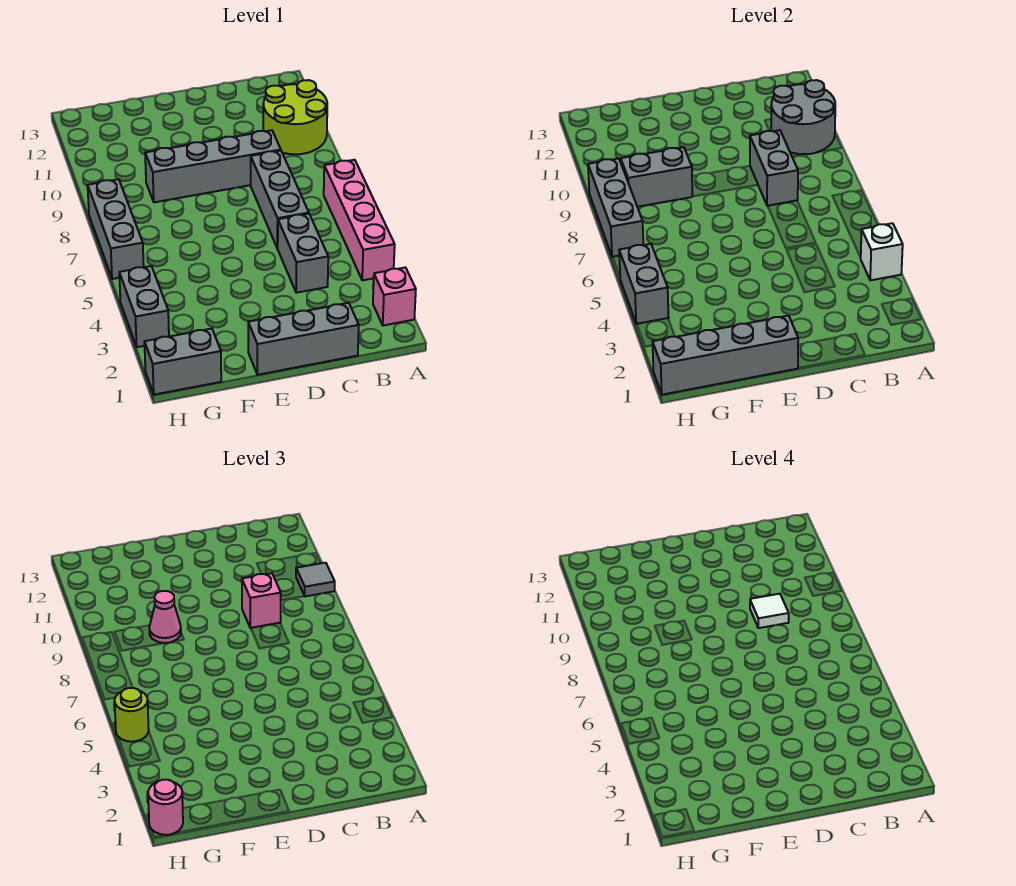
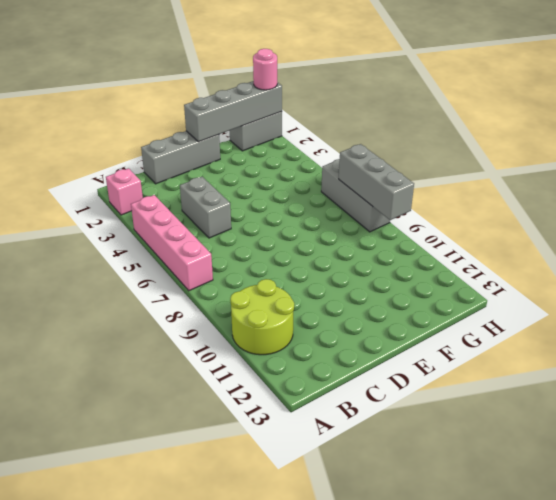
none -> grey brick C6:C8 level 1
none -> grey brick C9:F9 level 1
none -> grey brick H3:H4 level 1

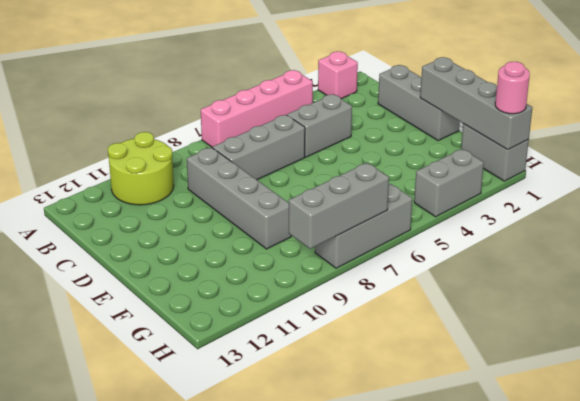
none -> white brick A4 level 2
none -> grey round brick A10:B11 level 2
none -> grey brick C8:C9 level 2

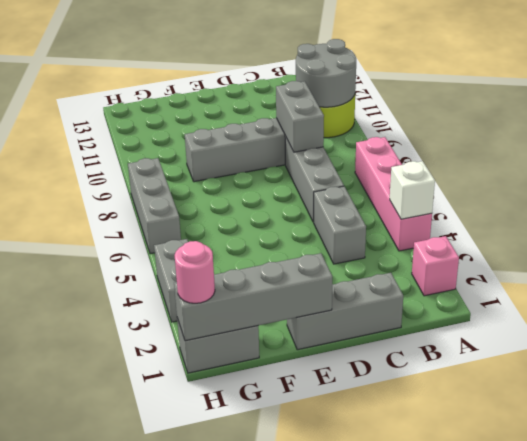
none -> grey brick F9:G9 level 2
none -> grey brick H4:H5 level 2
none -> grey brick H7:H9 level 2

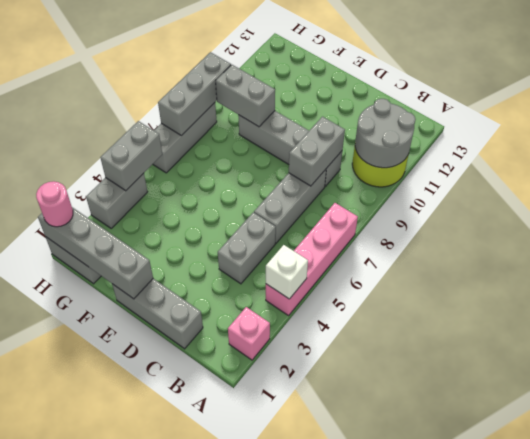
none -> grey tile A10 level 3
none -> pink brick C9 level 3
none -> pink cone F9 level 3

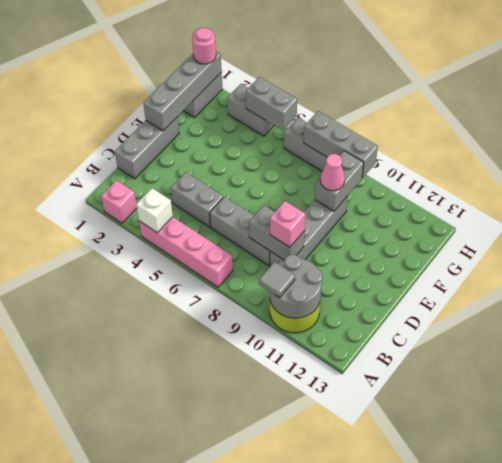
none -> lime round brick H5 level 3
none -> white tile C9 level 4

